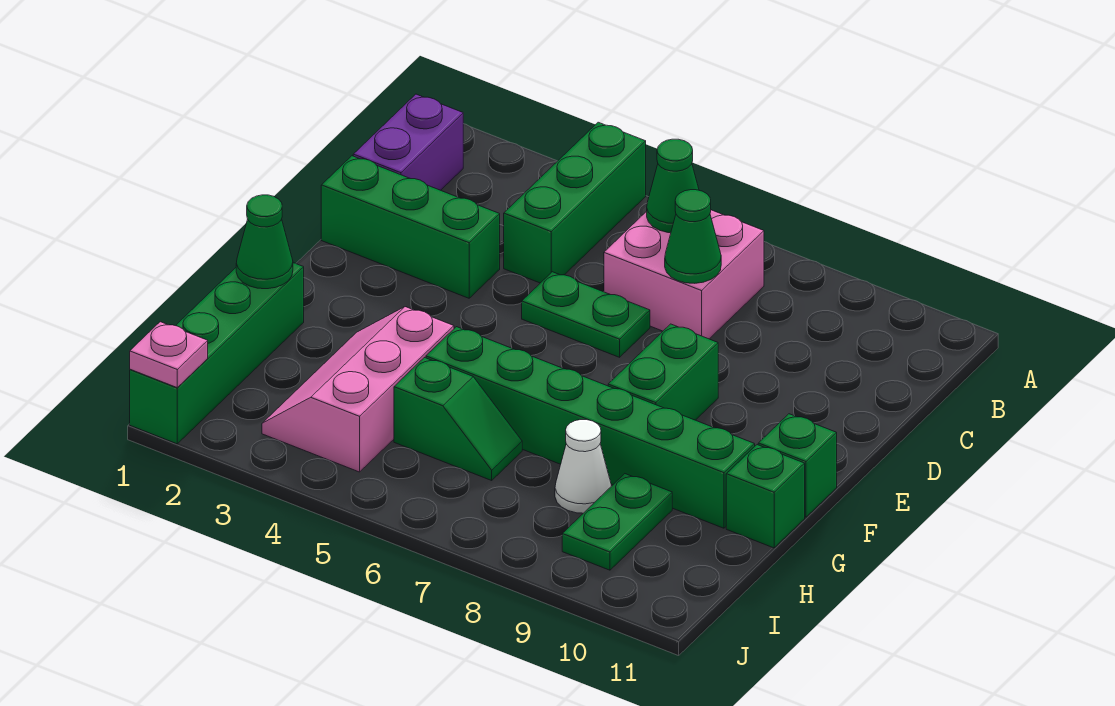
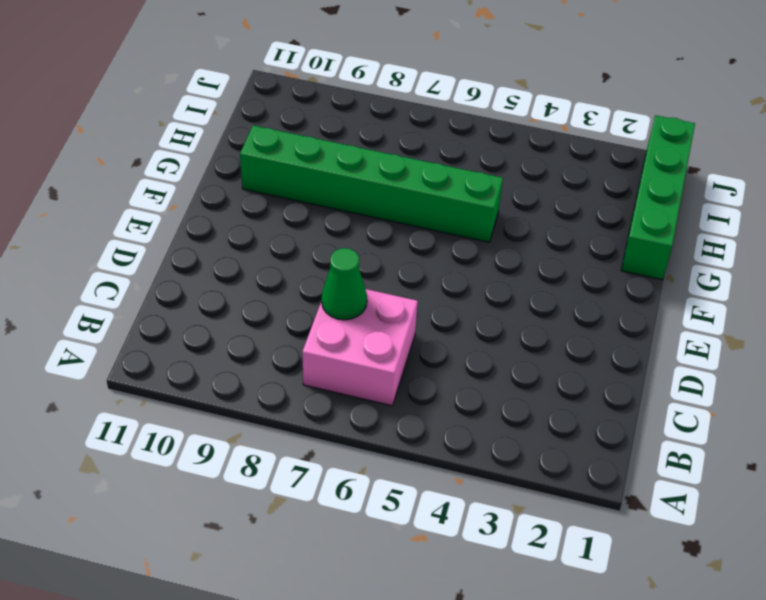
none -> green brick A4:C4 level 1
none -> purple brick B1:C1 level 1
none -> green brick D1:D3 level 1

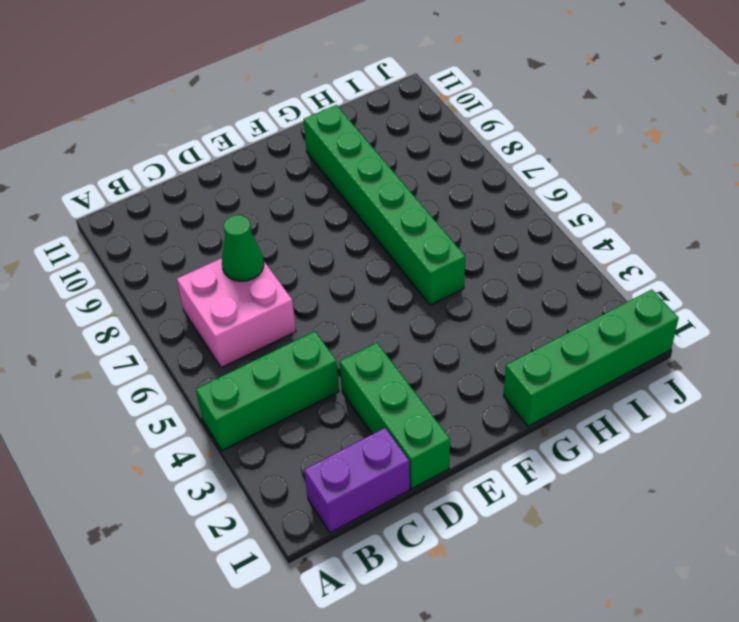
none -> green plate D5:D6 level 1
none -> green brick E8:F8 level 1
none -> green brick F11 level 1

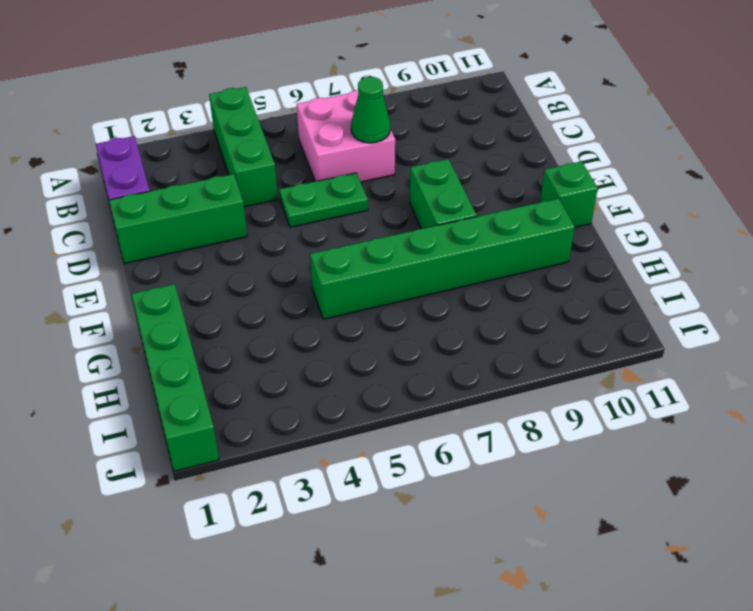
none -> pink slope G3:I4 level 1 top 4
none -> green brick G11 level 1
none -> green slope H5:H6 level 1 top 5

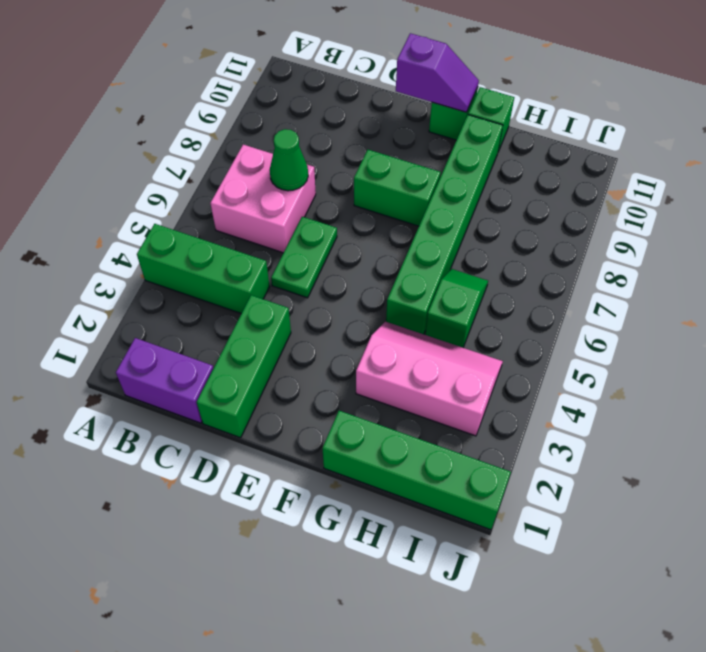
purple slope E11:F11 level 2 top E -> none
pink slope G3:I4 level 1 top 3 -> pink slope G3:I4 level 1 top 4
none -> white cone H8 level 1
none -> green plate H9:I9 level 1
none -> green cone B6 level 2

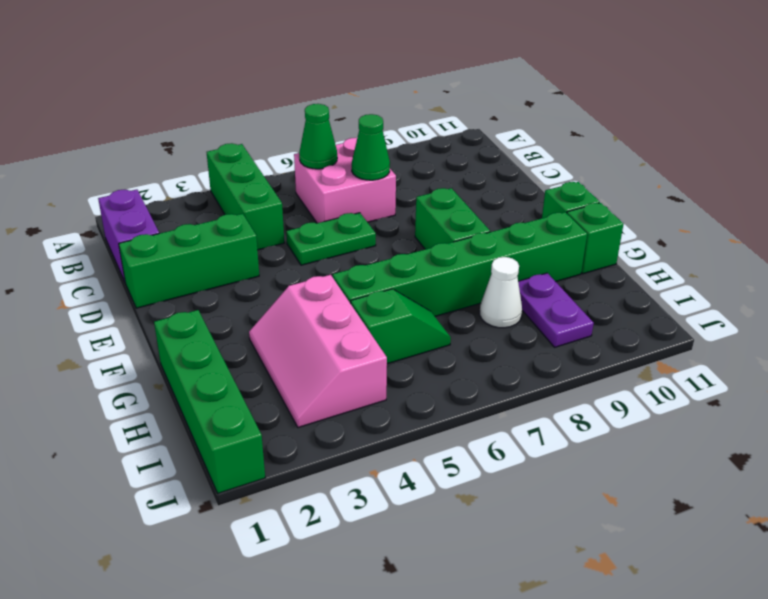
purple plate H9:I9 level 1 -> green plate H9:I9 level 1
none -> green cone G1 level 2
none -> pink plate J1 level 2

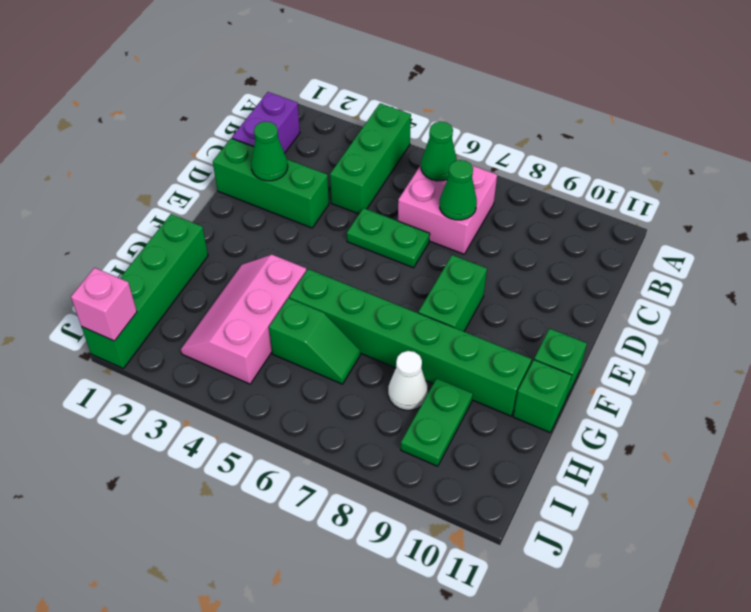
green cone D2 level 2 -> green cone G1 level 2
pink brick J1 level 2 -> pink plate J1 level 2

